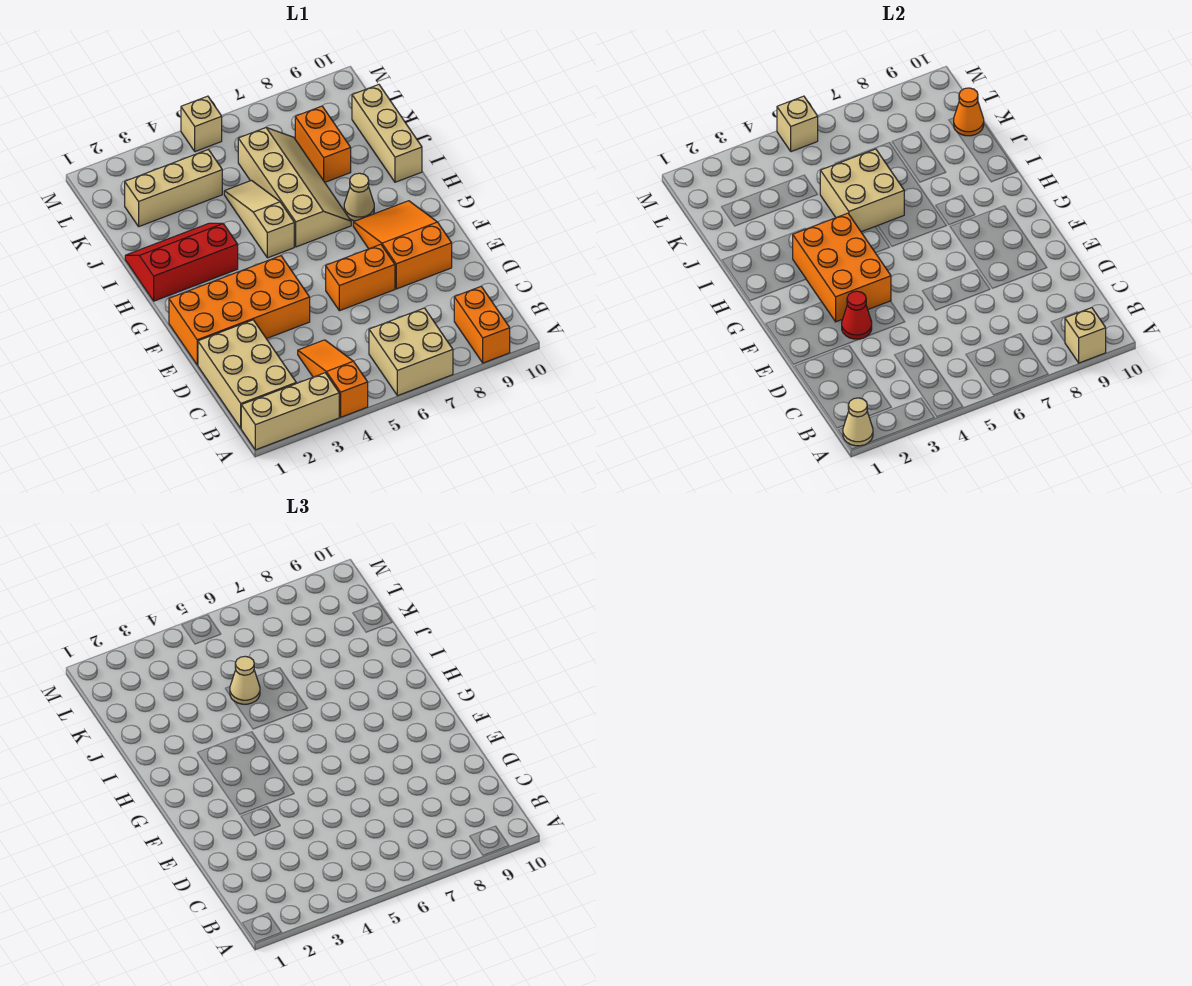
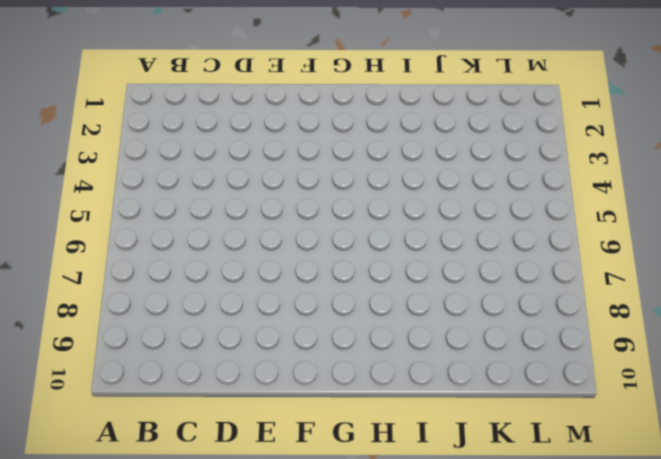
none -> tan brick A1:A3 level 1
none -> orange slope A4:C4 level 1 top A
none -> tan brick A6:B7 level 1

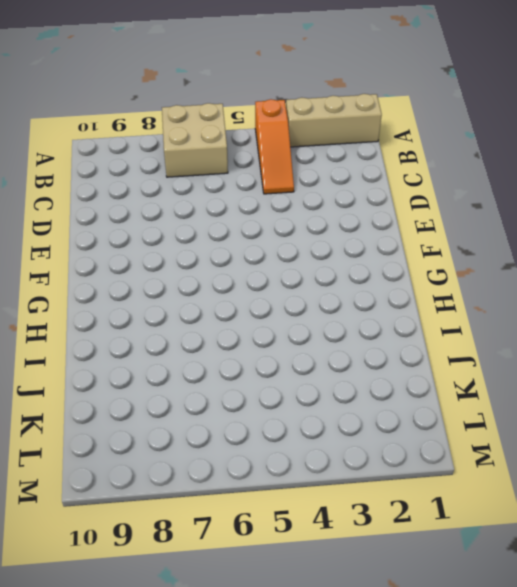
none -> orange brick A9:B9 level 1
none -> tan brick B1:D2 level 1
none -> orange brick E1:F4 level 1

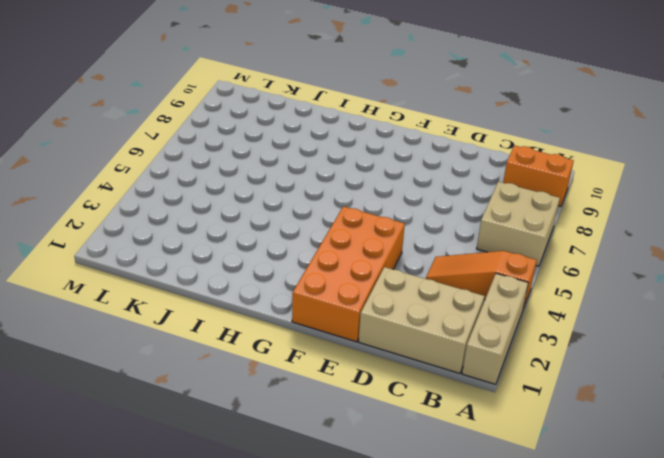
none -> orange brick E6:E7 level 1
none -> orange slope E8:G9 level 1 top E
none -> red slope H1:I3 level 1 top H

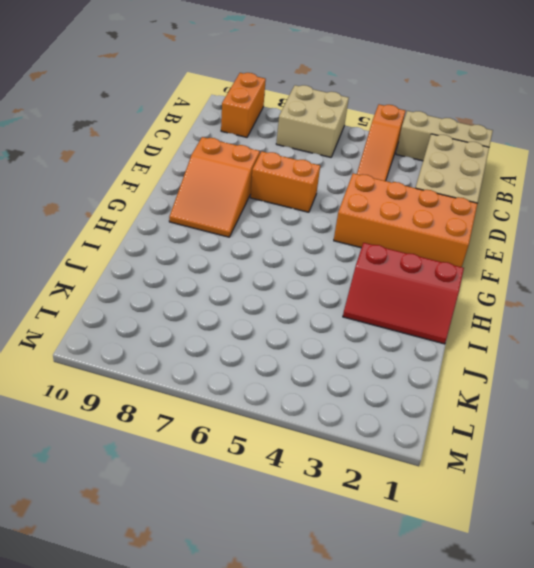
none -> tan slope H5:J5 level 1 top H
none -> tan slope H6:K7 level 1 top 6
none -> tan cone H8 level 1

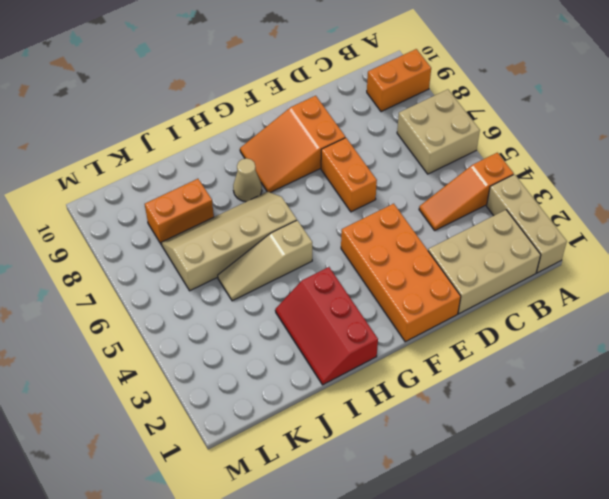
none -> tan brick I10:K10 level 1
none -> tan brick K2:K4 level 1
none -> tan brick M5 level 1

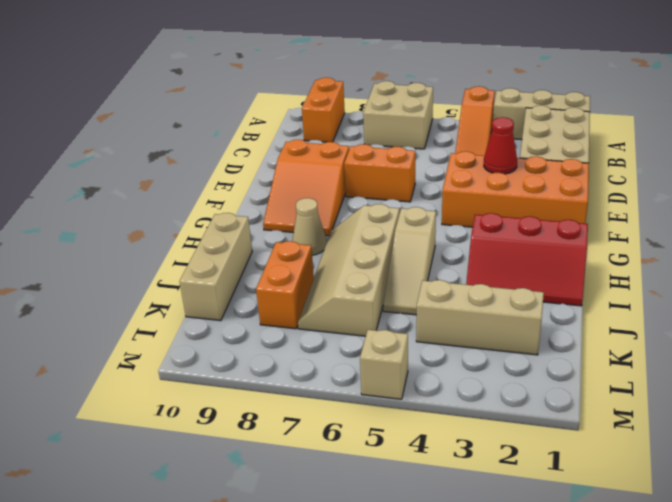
none -> tan cone A1 level 2
none -> tan brick A9 level 2
none -> orange brick F3:H4 level 2

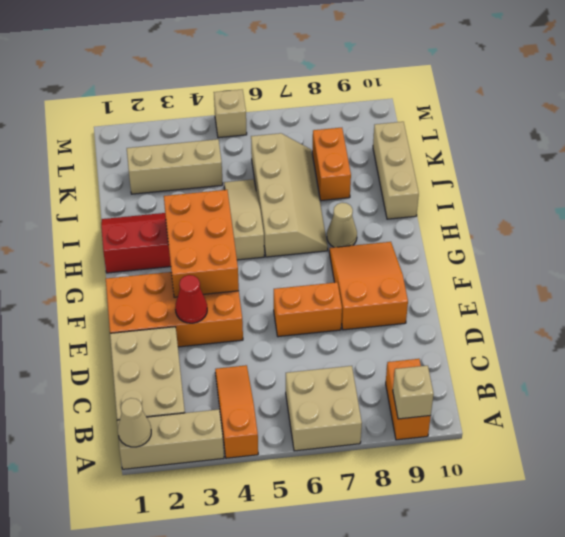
none -> tan brick I5:J6 level 2
none -> orange cone K10 level 2
none -> tan brick M5 level 2

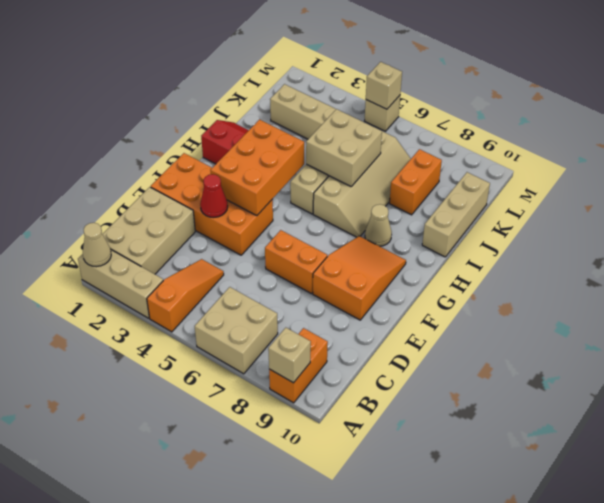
none -> orange cone K10 level 2
none -> tan cone J5 level 3

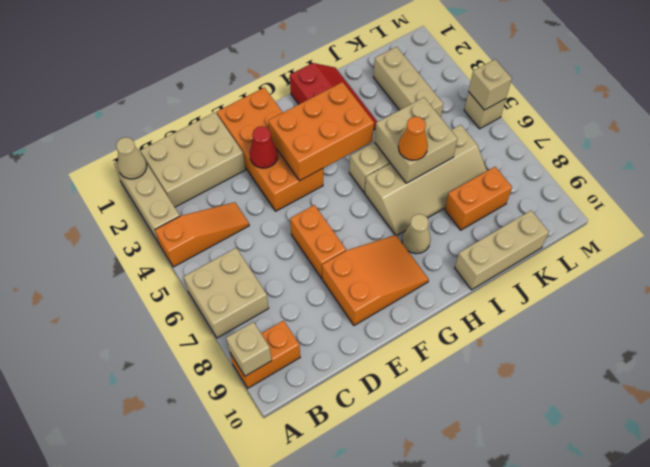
orange cone I6 level 3 -> orange cone K10 level 2
none -> tan cone J5 level 3

